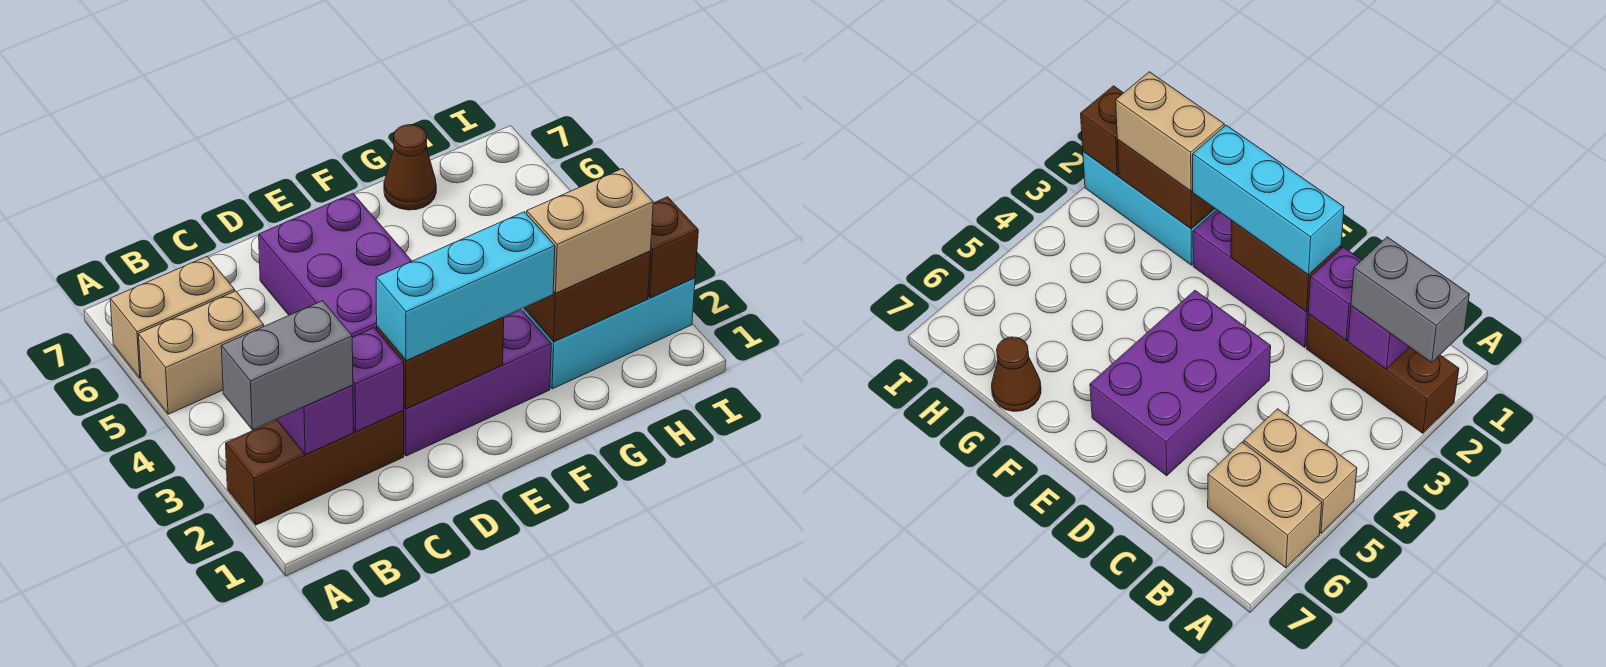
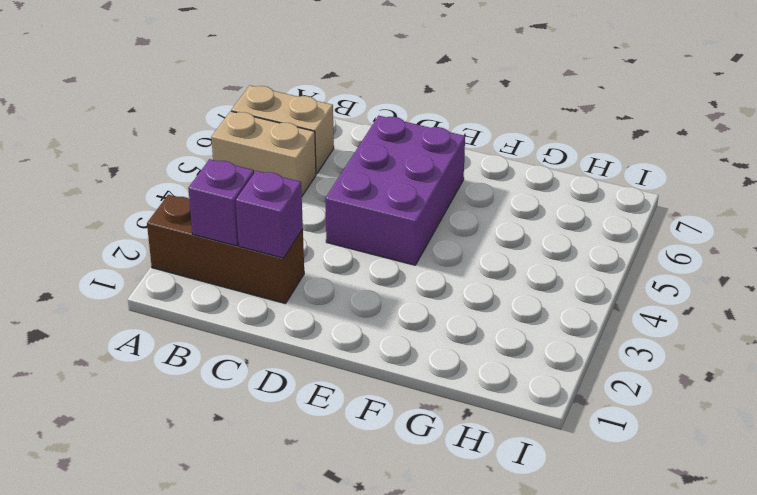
none -> purple brick D2:F2 level 1
none -> cyan brick G2:I2 level 1
none -> brown cone G7 level 1

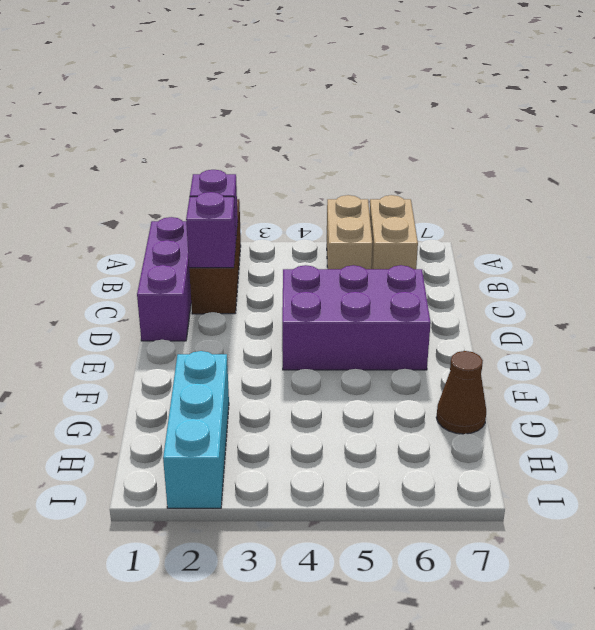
purple brick B1:D1 level 1 -> purple brick D2:F2 level 1
none -> brown brick D2:E2 level 2
none -> brown brick G2:H2 level 2
none -> brown brick I2 level 2

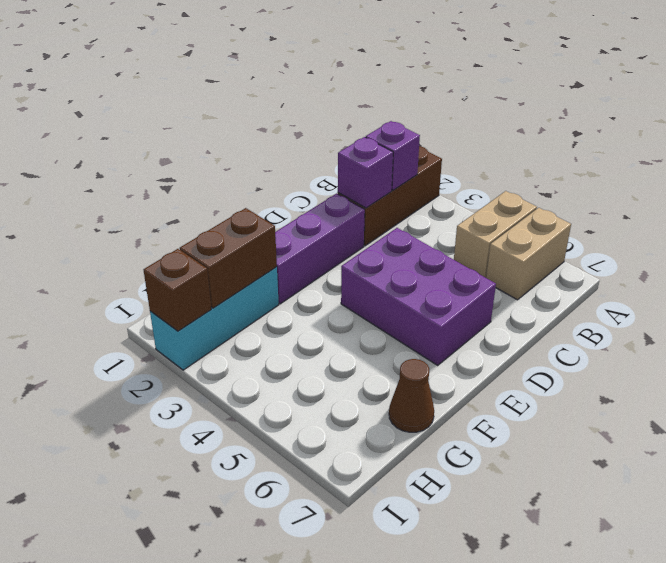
none -> brown brick D2:E2 level 2
none -> grey brick A2:B2 level 3
none -> cyan brick D2:F2 level 3

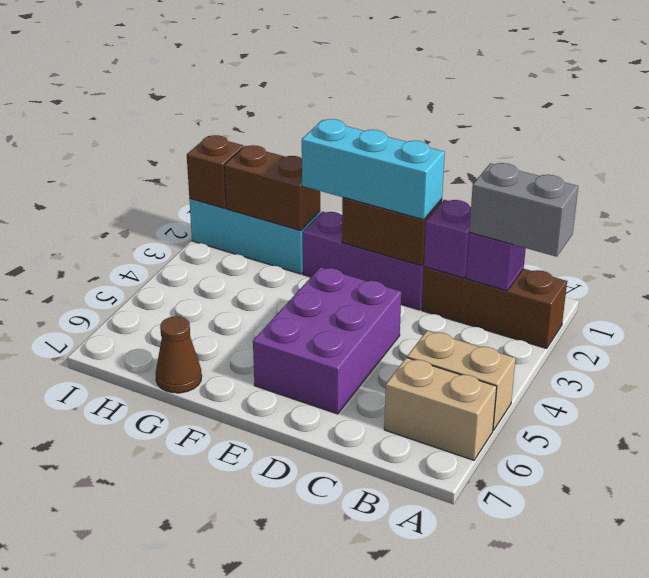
none -> tan brick G2:H2 level 3

